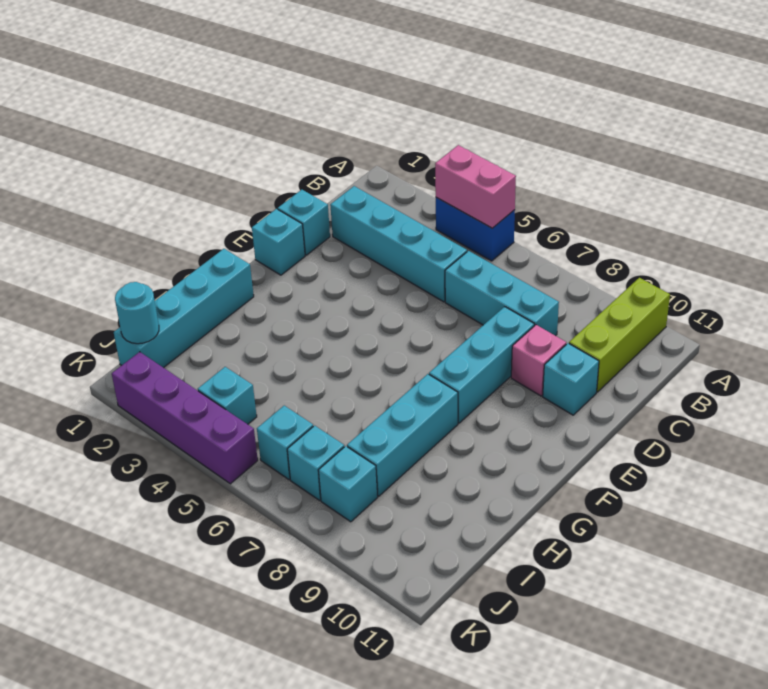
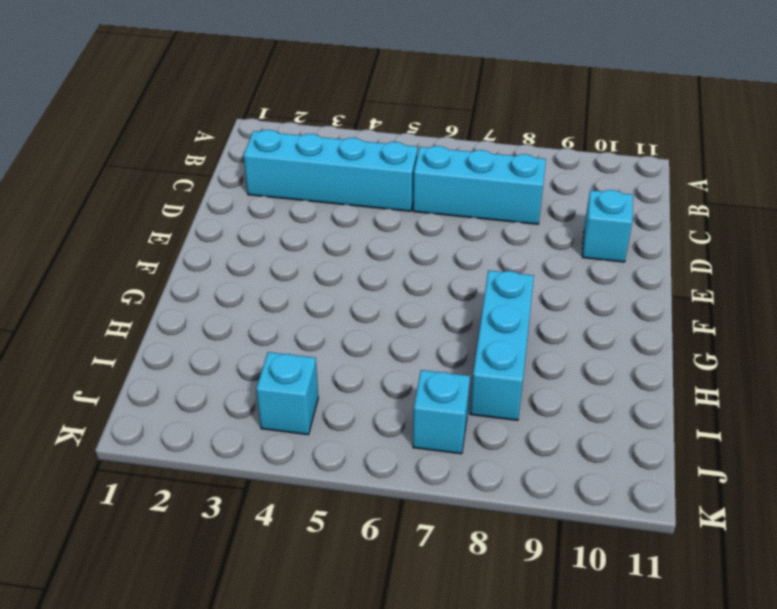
none -> blue brick A4:A5 level 1
none -> lime brick A10:C10 level 1
none -> cyan brick D1 level 1

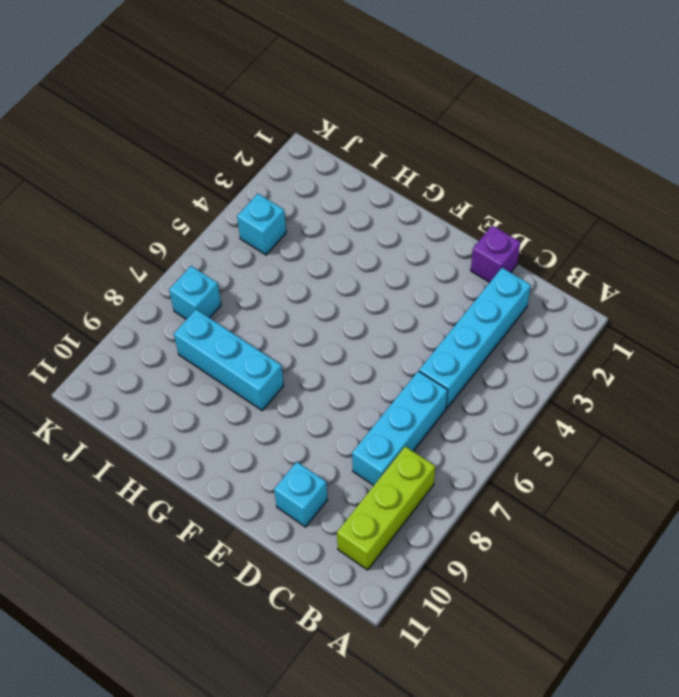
lime brick B8:B10 level 1 -> lime brick A10:C10 level 1
purple brick D1 level 1 -> cyan brick D1 level 1
none -> blue brick A4:A5 level 1
none -> cyan brick D8:F8 level 1
none -> pink brick D9 level 1

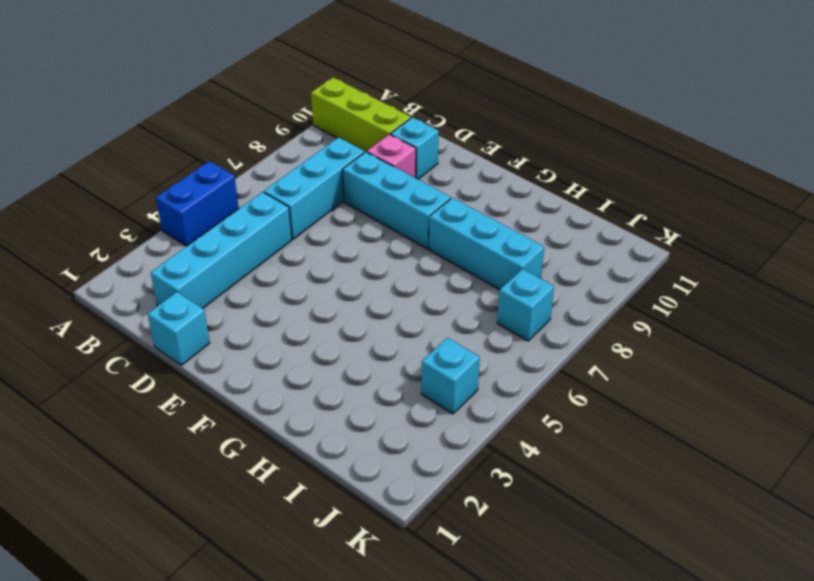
none -> cyan brick E1 level 1
none -> cyan brick G1:J1 level 1
none -> cyan brick J6 level 1

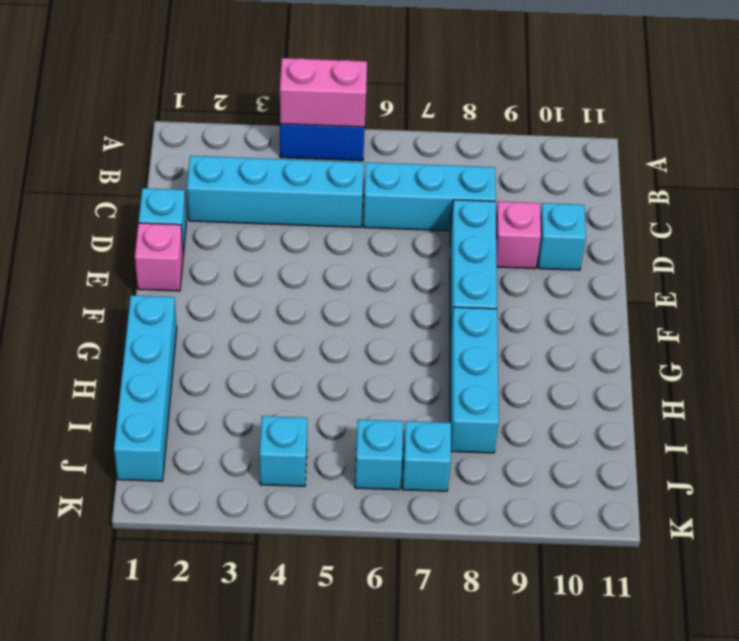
pink brick E1 level 1 -> cyan brick E1 level 1
none -> lime brick A10:C10 level 1
none -> cyan brick J8 level 1
none -> purple brick K2:K5 level 1

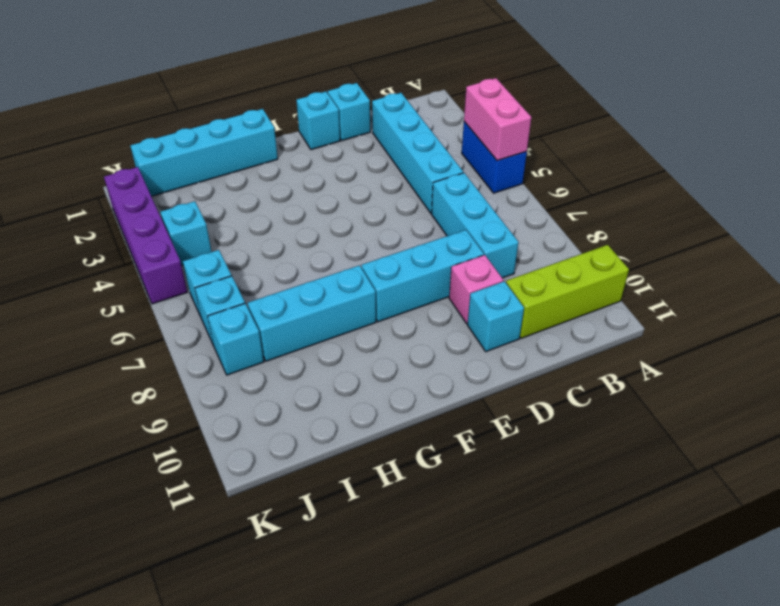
none -> cyan round brick J1 level 2

